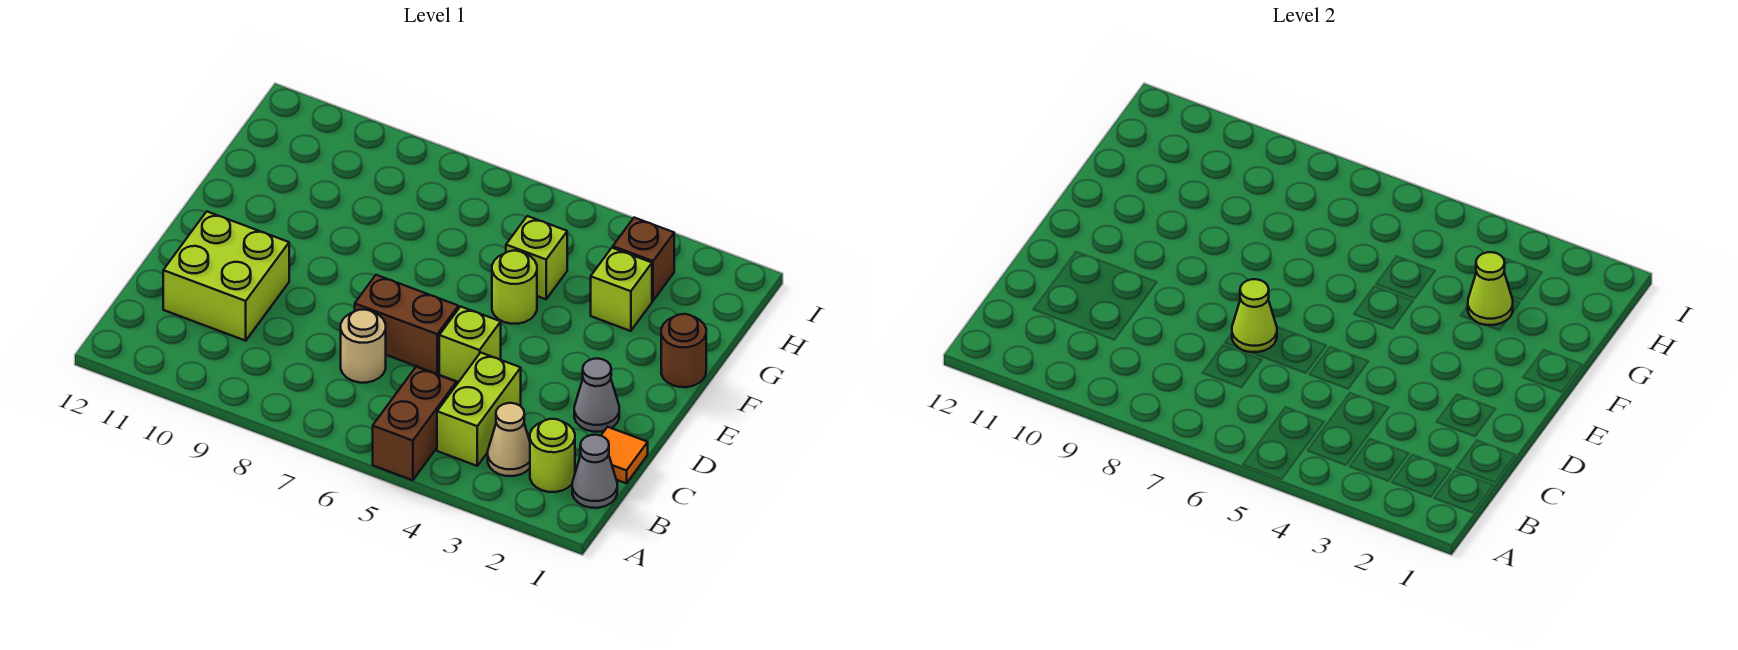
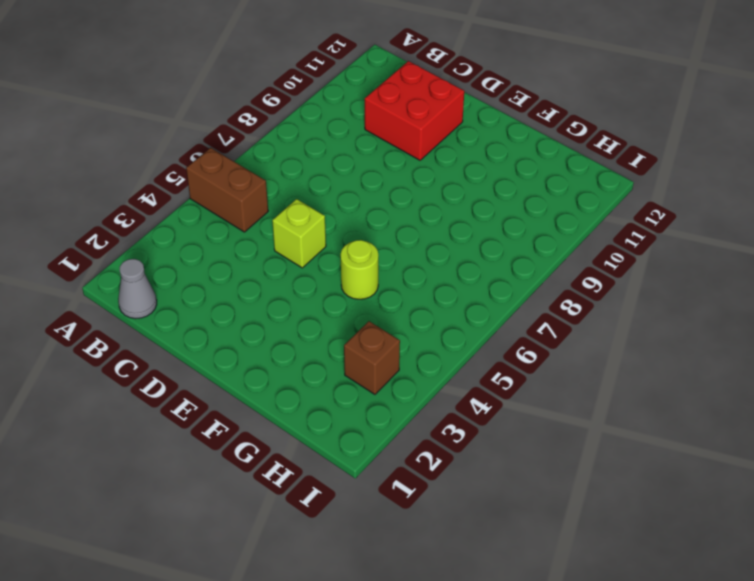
red brick C10:D11 level 1 -> lime brick C10:D11 level 1
none -> lime round brick B2 level 1
none -> tan cone B3 level 1
none -> lime brick B4:C4 level 1

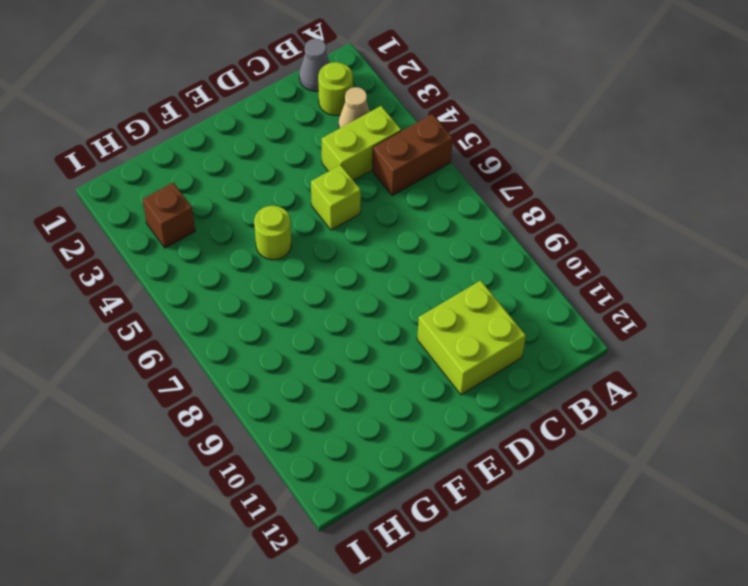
none -> orange tile C1 level 1
none -> tan round brick C7 level 1
none -> grey cone D2 level 1

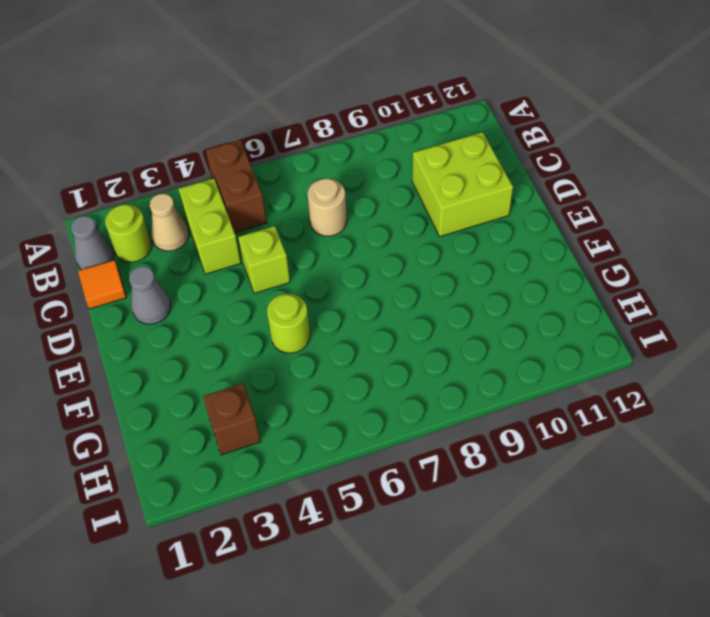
none -> brown brick D6:D7 level 1
none -> brown round brick F1 level 1
none -> lime brick G3 level 1

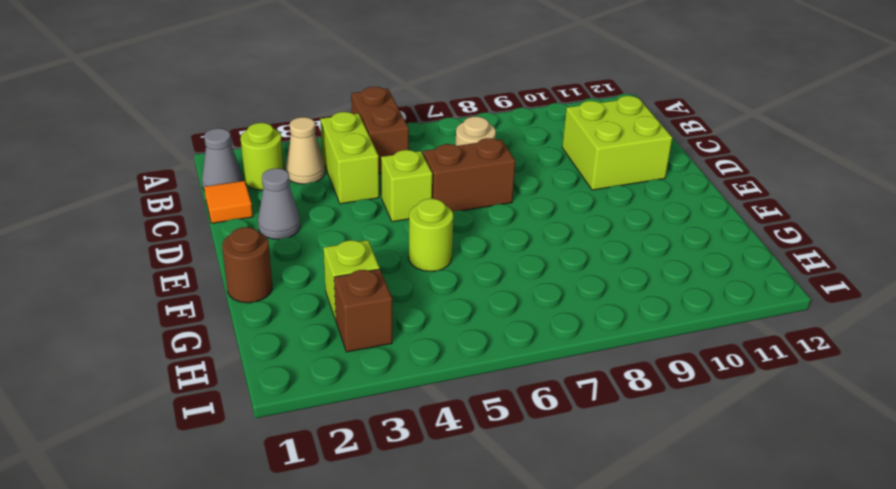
none -> lime brick G5 level 1
none -> lime cone D7 level 2
none -> lime cone G3 level 2

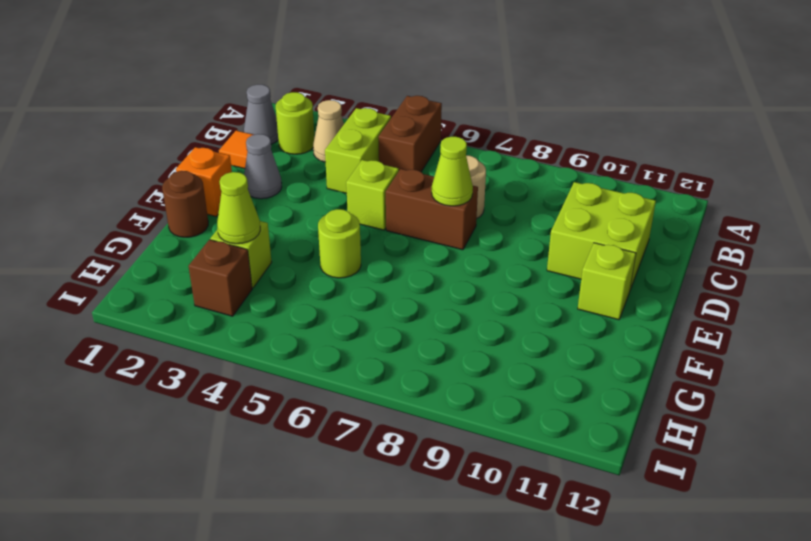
orange brick E1 level 1 -> none
lime brick E11 level 1 -> lime brick G5 level 1

